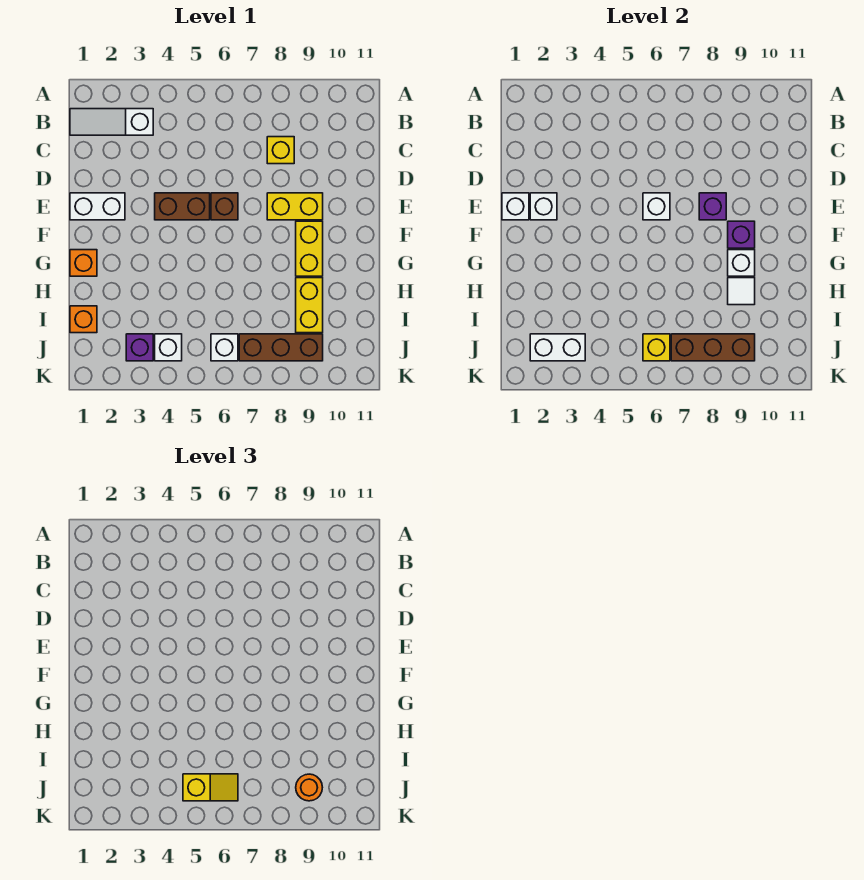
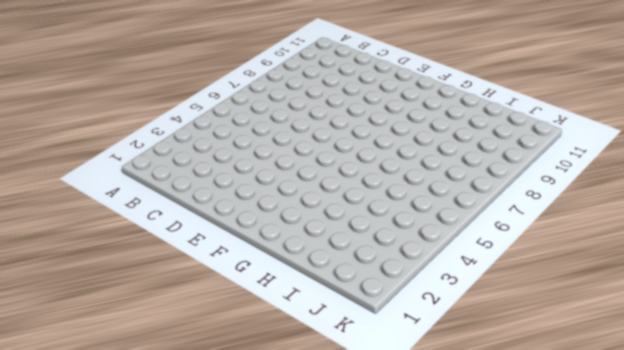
none -> white slope B1:B3 level 1 top 3
none -> yellow brick C8 level 1
none -> white brick E1:E2 level 1

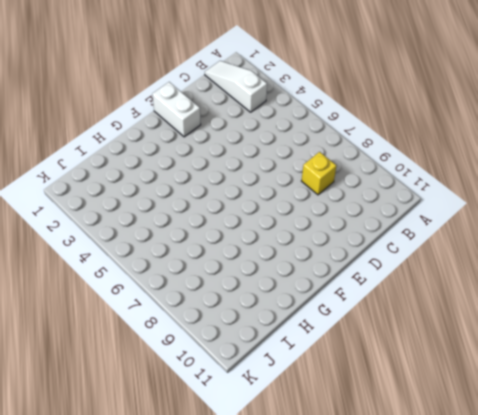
none -> brown brick E4:E5 level 1
none -> brown brick E6 level 1
none -> yellow brick E8:E9 level 1

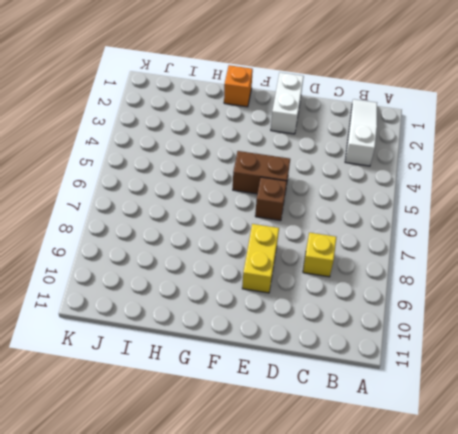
brown brick E5:F5 level 1 -> brown brick E4:E5 level 1
none -> yellow brick F9:G9 level 1
none -> yellow brick H9:I9 level 1
none -> orange brick I1 level 1

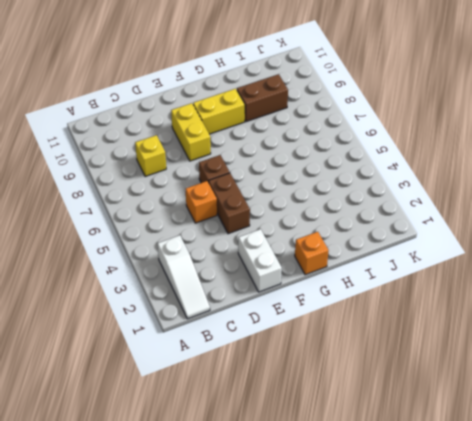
orange brick D5 level 1 -> orange brick I1 level 1
brown brick H9:I9 level 1 -> yellow brick H9:I9 level 1
none -> purple brick J3 level 1
none -> white brick J4 level 1
none -> white brick J6 level 1

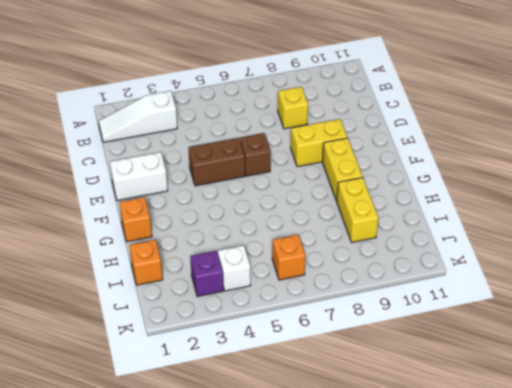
orange brick J6 level 1 -> white brick J6 level 1
none -> brown brick J7:J9 level 1
none -> white brick E1 level 2
none -> white brick E2 level 2

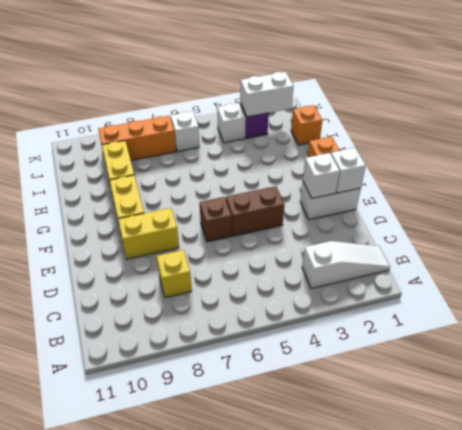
orange brick J7:J9 level 1 -> brown brick J7:J9 level 1
none -> white brick E6 level 2
none -> purple brick E8 level 2
none -> purple brick F9 level 2

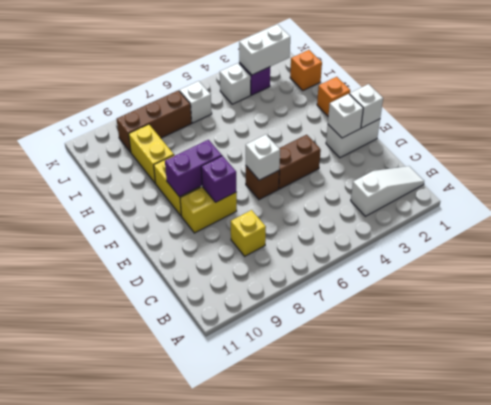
purple brick F8:F9 level 2 -> purple brick F9 level 2
none -> white brick G9 level 2
none -> white tile H9 level 2
none -> yellow brick J6 level 2

